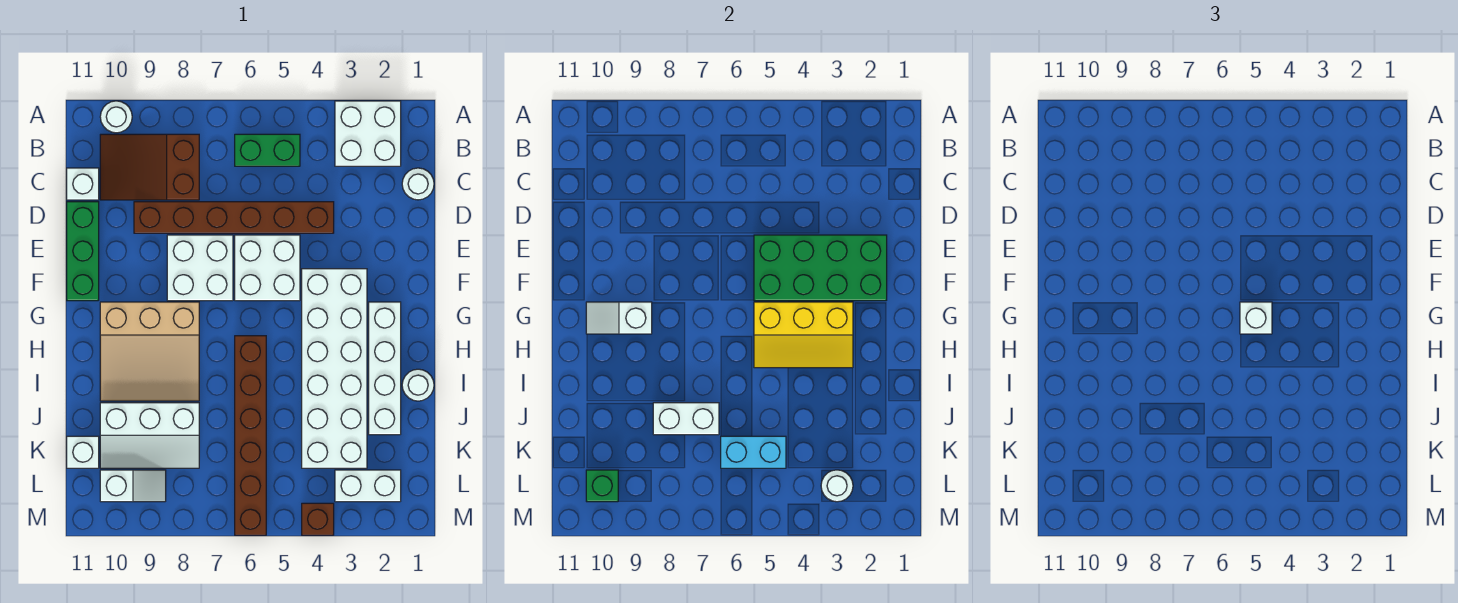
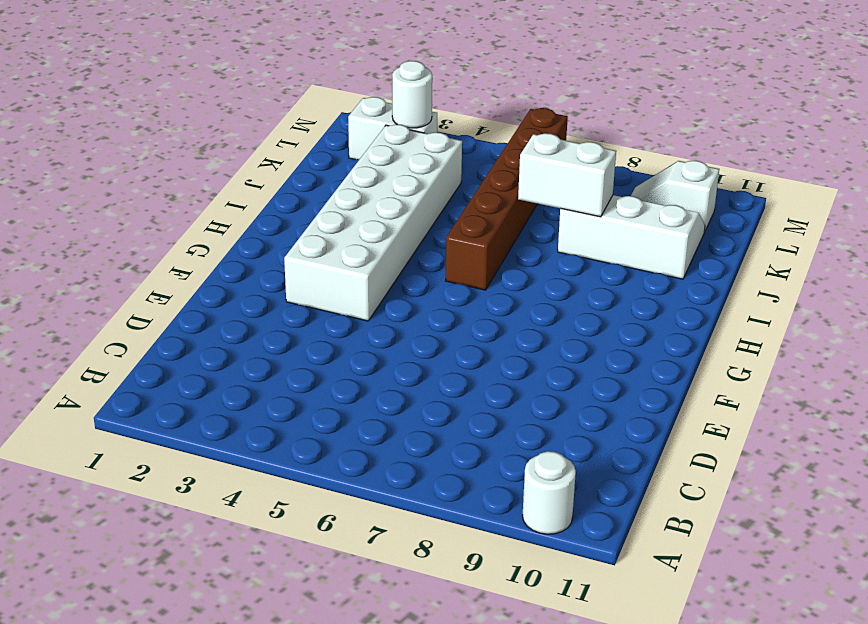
none -> white brick A2:B3 level 1
none -> green brick B5:B6 level 1
none -> brown slope B8:C10 level 1 top 8

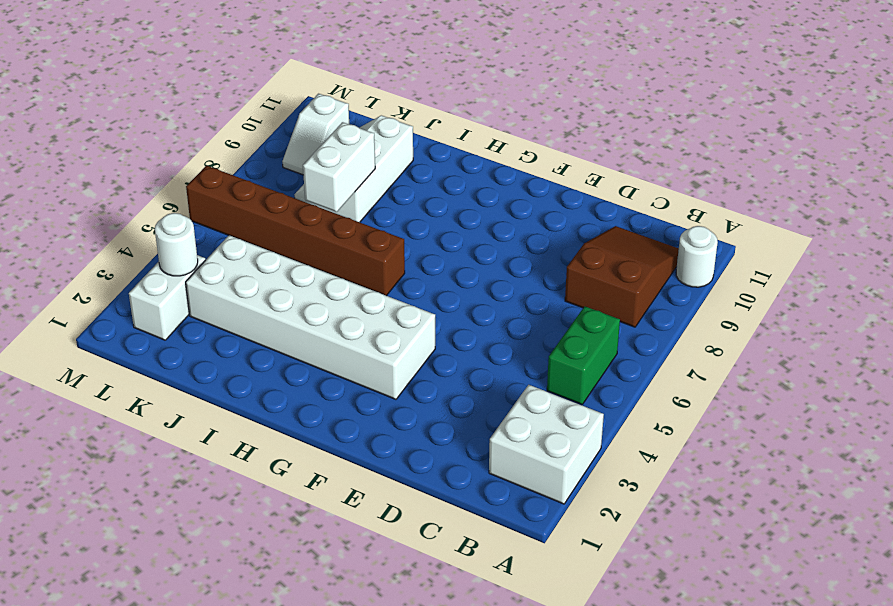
none -> white round brick C1 level 1
none -> white brick C11 level 1
none -> brown brick D4:D9 level 1

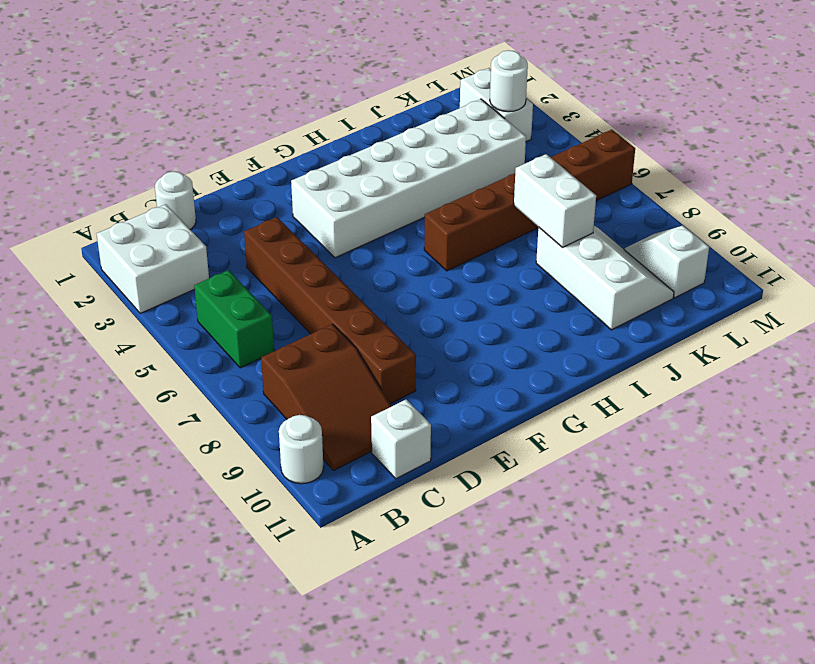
none -> green brick D11:F11 level 1
none -> white brick E5:F6 level 1
none -> white brick E7:F8 level 1

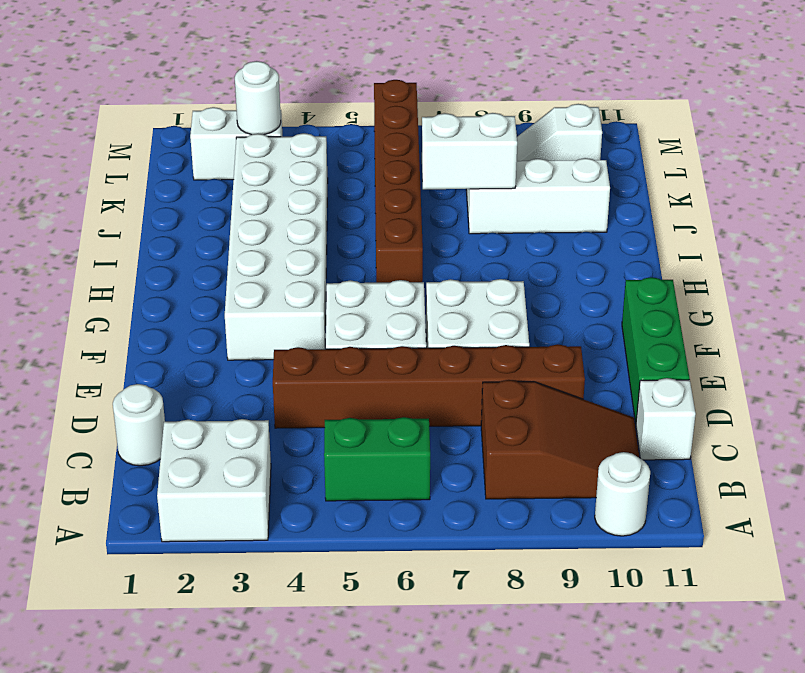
none -> white brick G2:J2 level 1
none -> tan slope G8:I10 level 1 top G
none -> white round brick I1 level 1

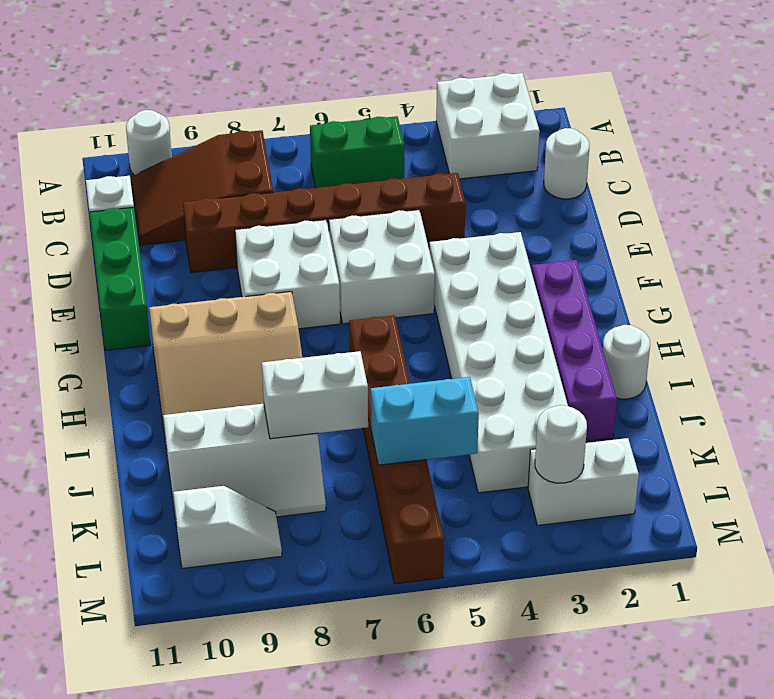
purple brick G2:J2 level 1 -> white brick G2:J2 level 1
none -> white brick K11 level 1
none -> brown brick M4 level 1
none -> green brick E2:F5 level 2

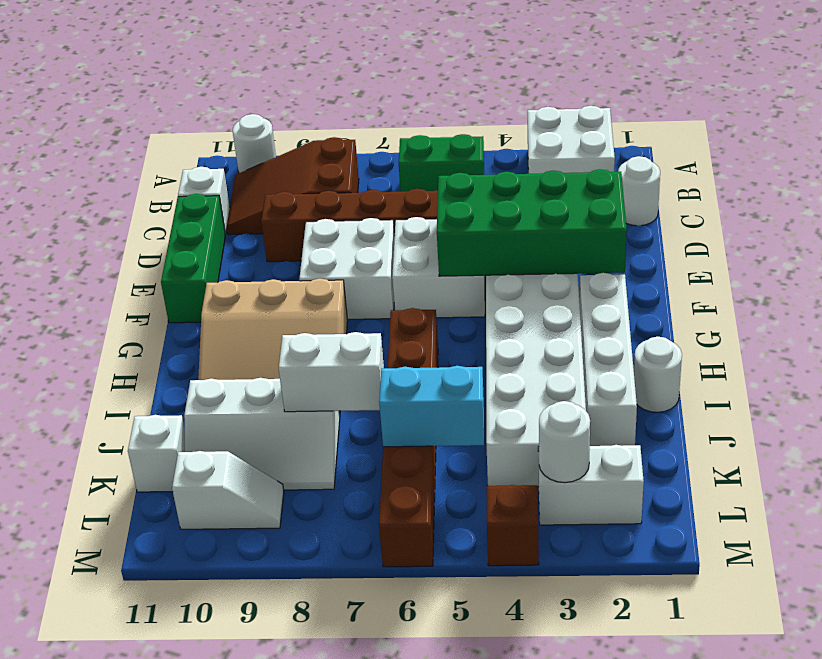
none -> yellow slope G3:H5 level 2 top G
none -> white slope G9:G10 level 2 top 9
none -> green brick L10 level 2

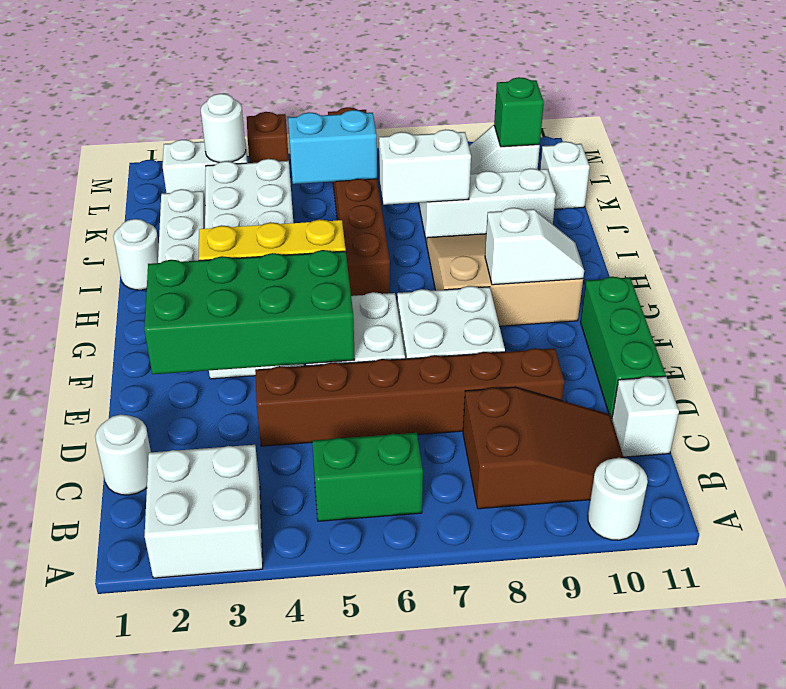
none -> white brick G5 level 3

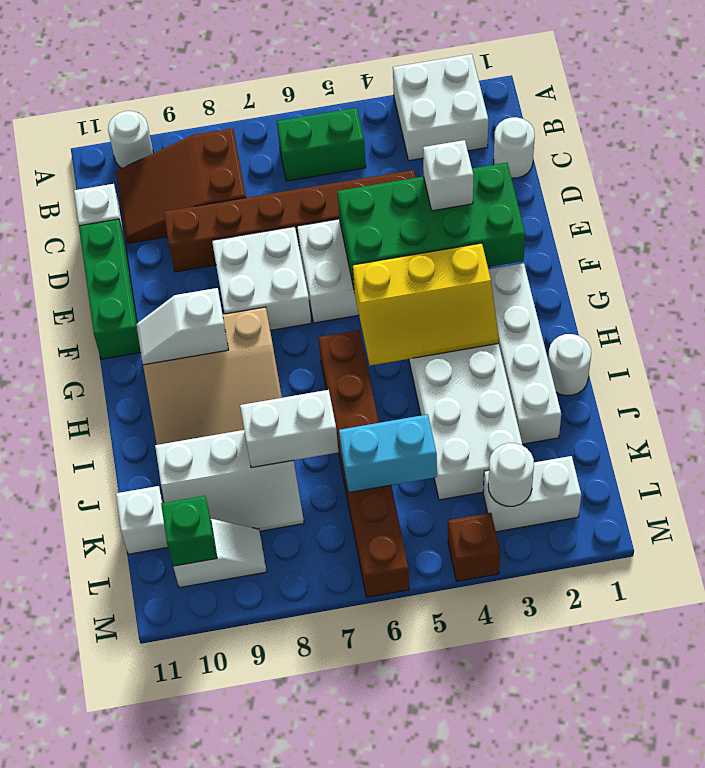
white brick E3 level 3 -> white brick G5 level 3

